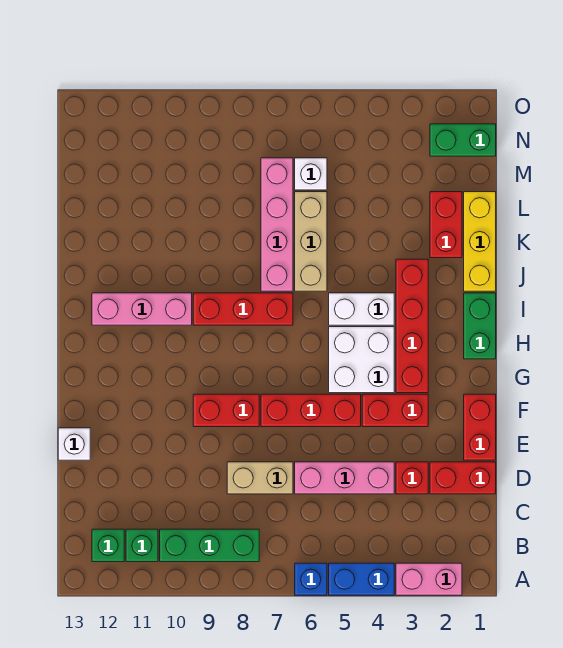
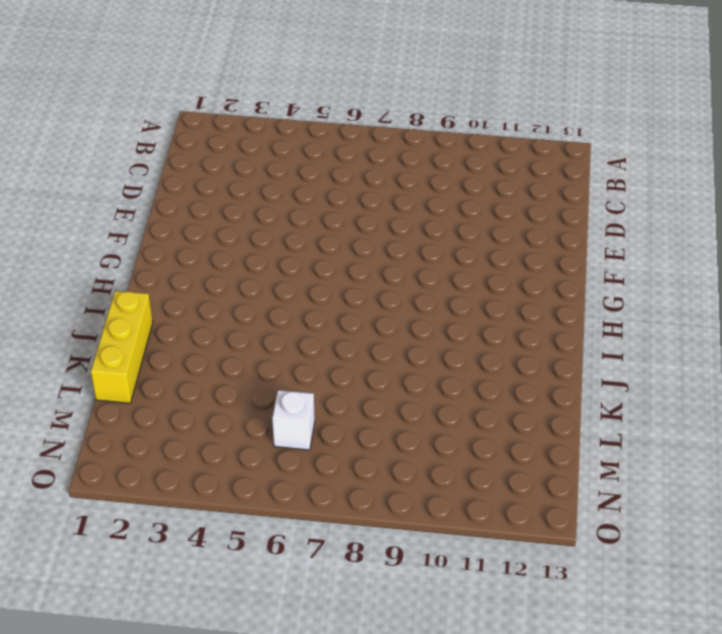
none -> pink brick A2:A3 level 1
none -> blue brick A4:A5 level 1
none -> blue brick A6 level 1

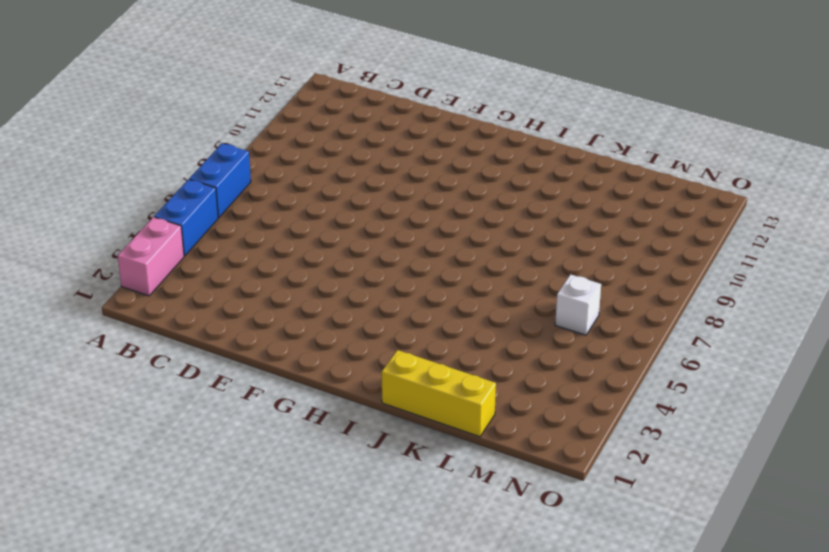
blue brick A6:A7 level 1 -> blue brick A6 level 1
none -> green brick B8:B10 level 1
none -> green brick B11 level 1
none -> green brick B12 level 1

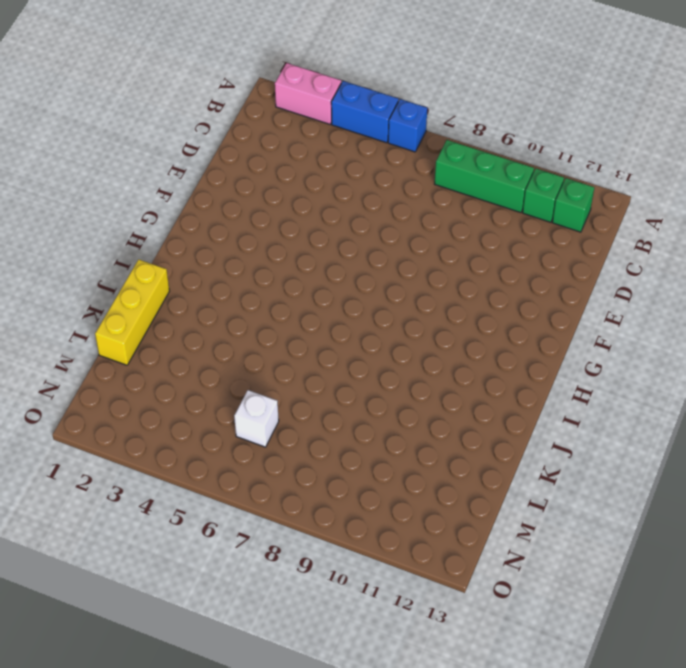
none -> red brick D1:D2 level 1
none -> red brick D3 level 1
none -> pink brick D4:D6 level 1

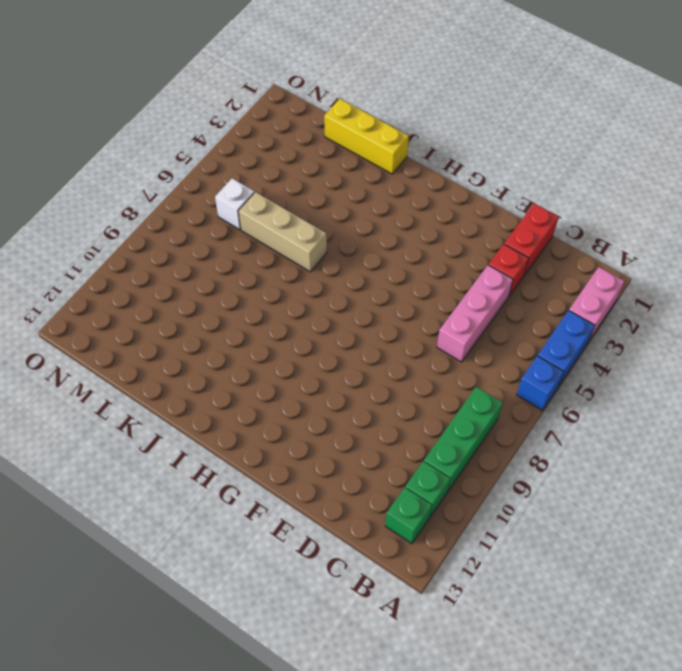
none -> tan brick D7:D8 level 1
none -> red brick E1:F1 level 1
none -> white brick E13 level 1

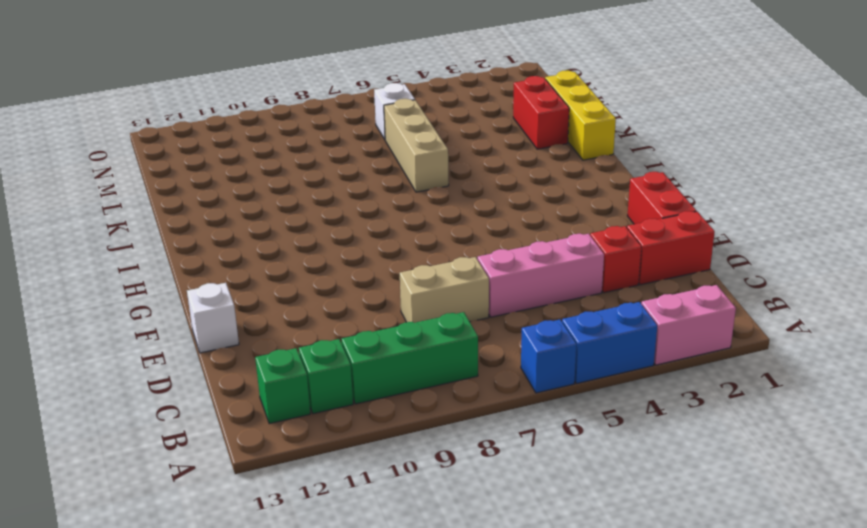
none -> red brick F3:F4 level 1
none -> red brick F5:F7 level 1
none -> red brick F8:F9 level 1

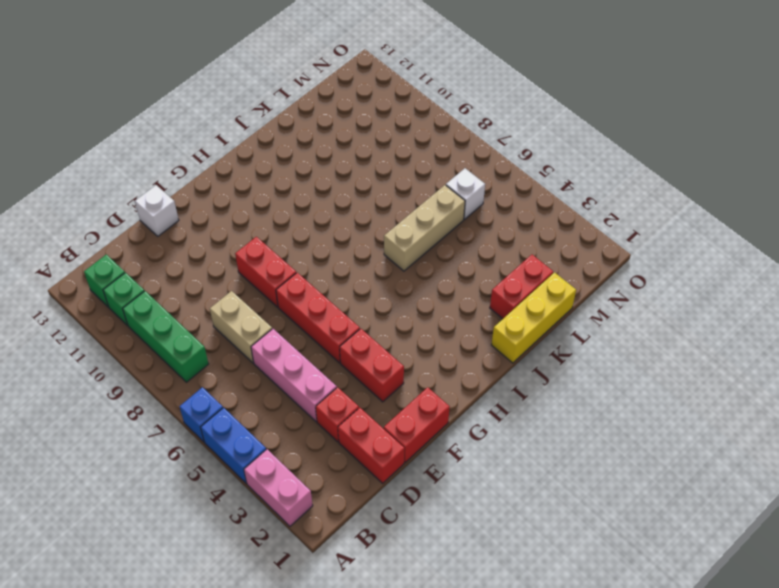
none -> red brick G3:J3 level 1
none -> white brick G4:H5 level 1
none -> green brick H1:I1 level 1

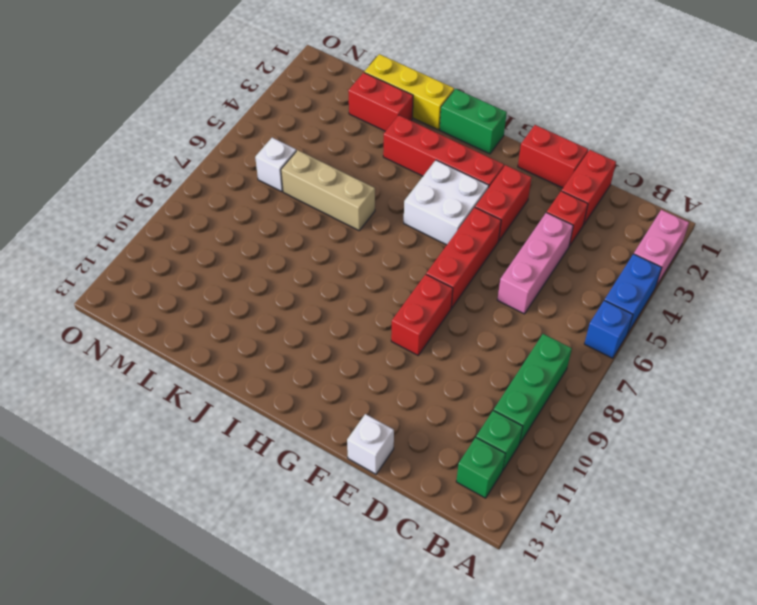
none -> tan brick D7:D8 level 1
none -> white brick I4:I5 level 1
none -> red brick I7:I9 level 1

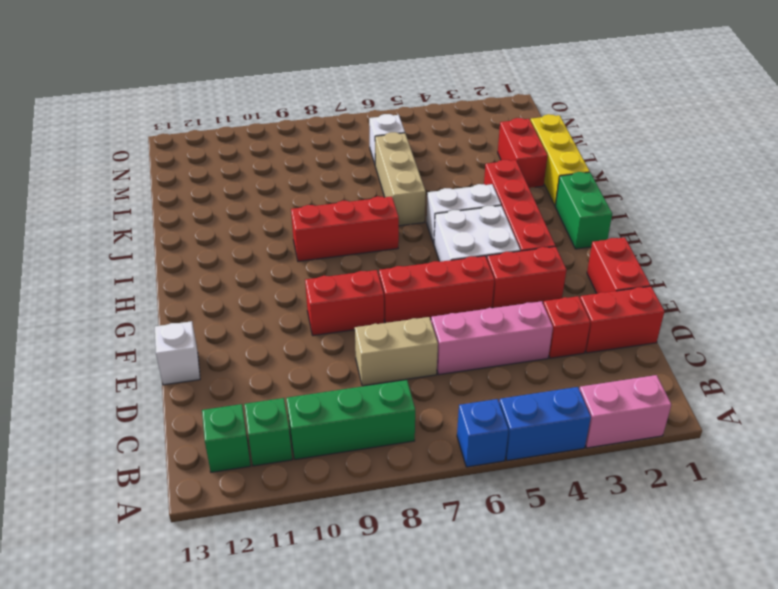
none -> pink brick I10:I12 level 1
none -> pink brick J7:M7 level 1
none -> green brick N1:N2 level 1

